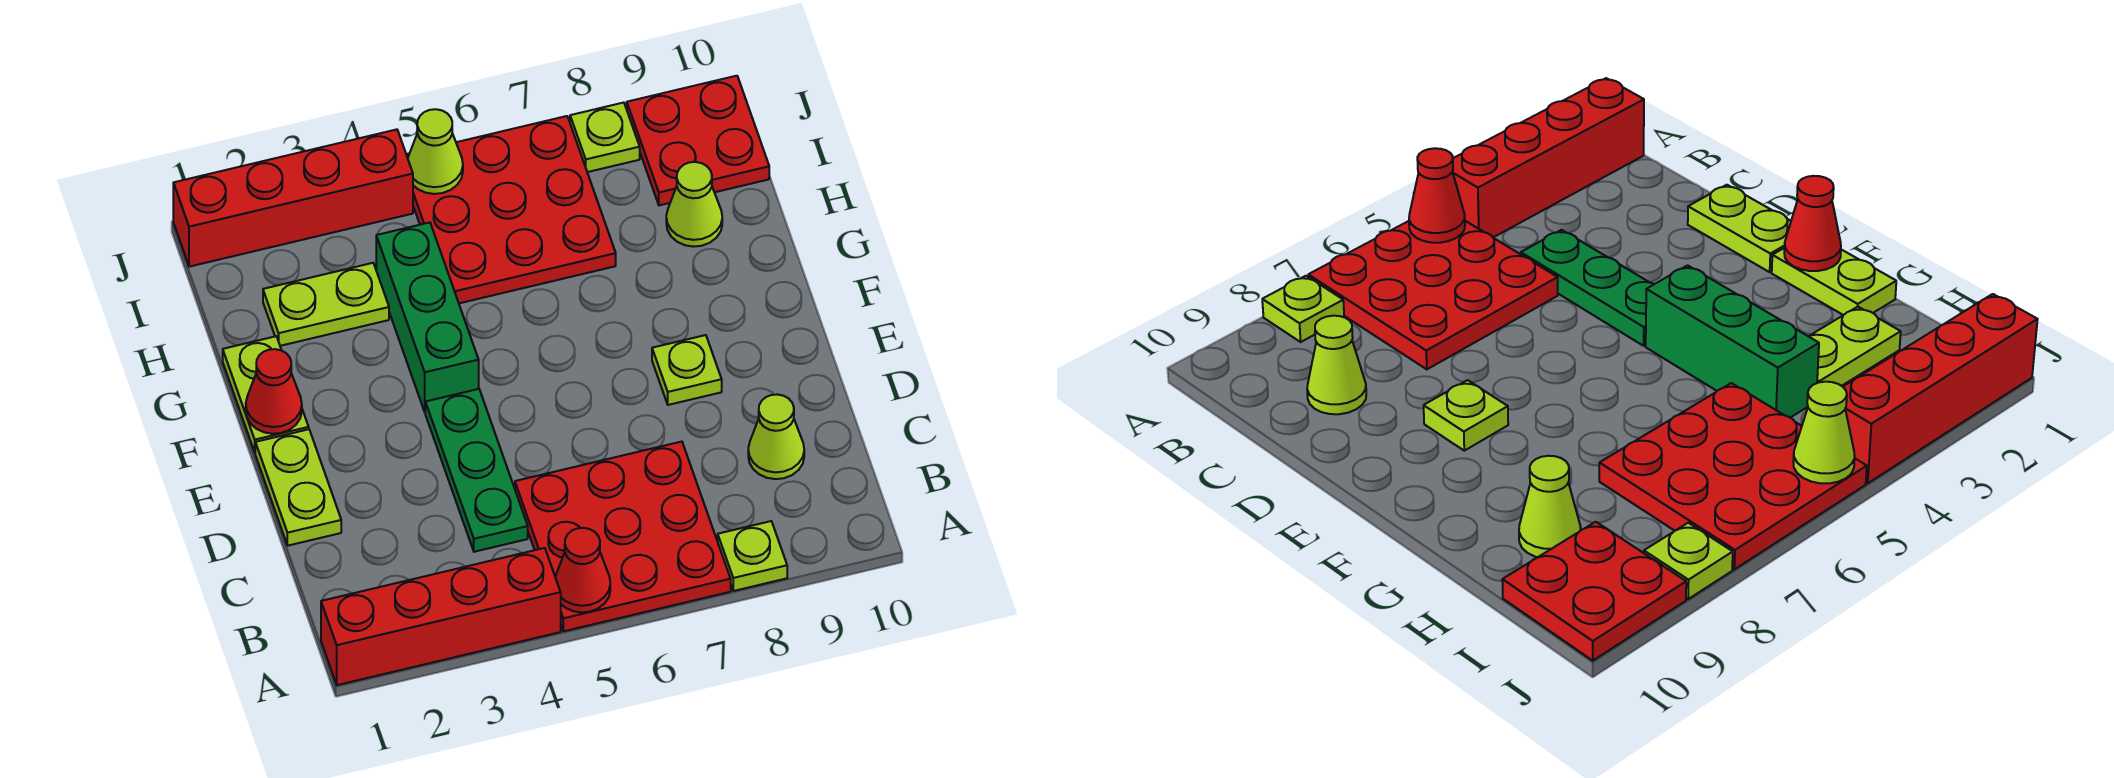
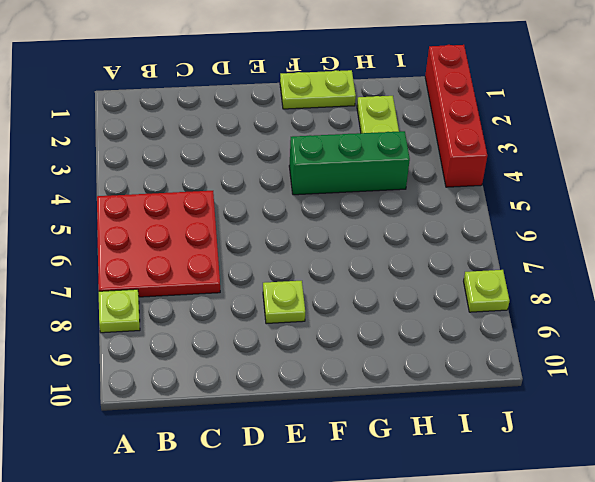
none -> red brick A1:A4 level 1
none -> green plate C4:E4 level 1
none -> lime cone C9 level 1

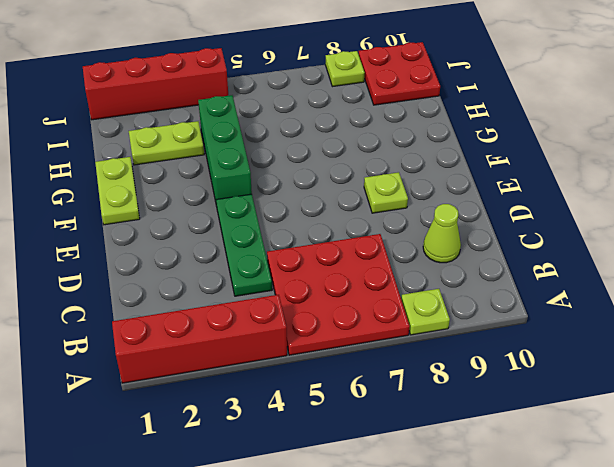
none -> lime plate D1:E1 level 1
none -> red plate H5:J7 level 1
none -> lime cone H9 level 1

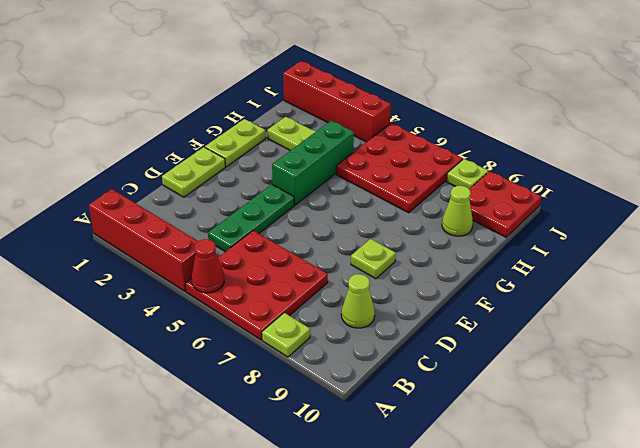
none -> red cone F1 level 2
none -> lime cone J5 level 2

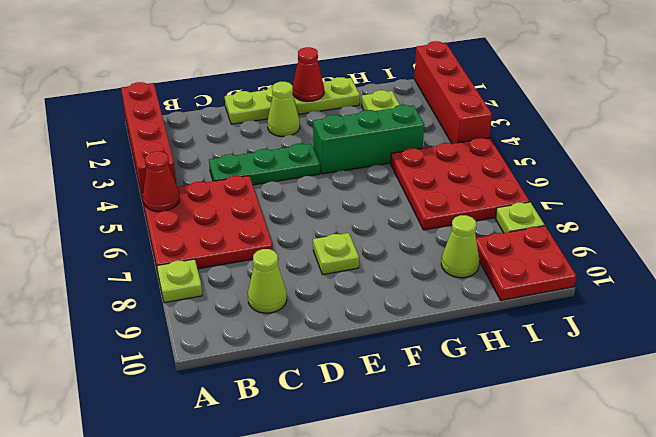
lime cone E2 level 1 -> lime cone J5 level 2

